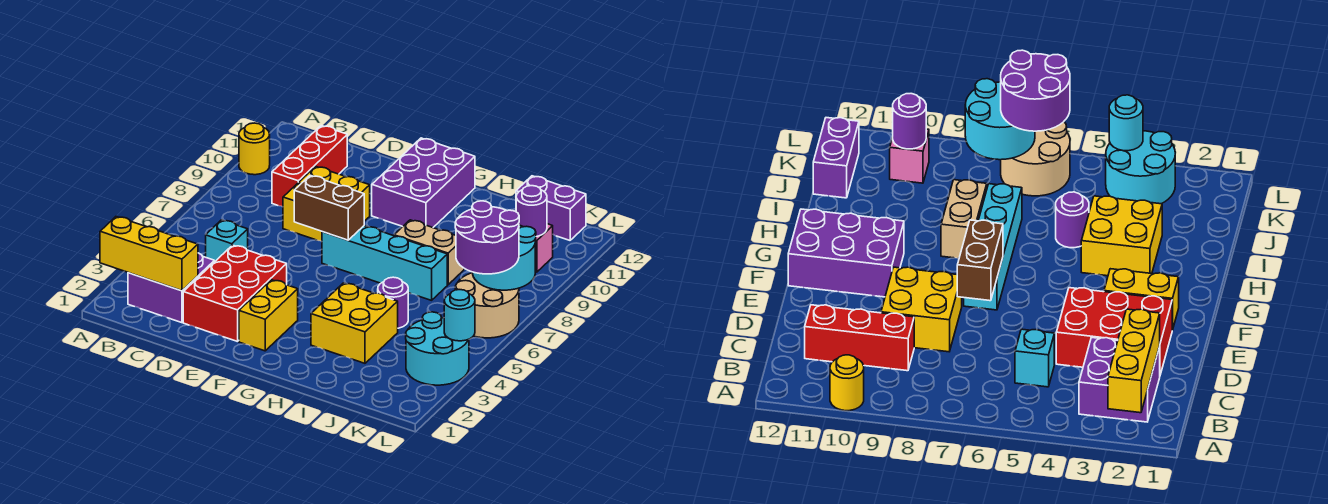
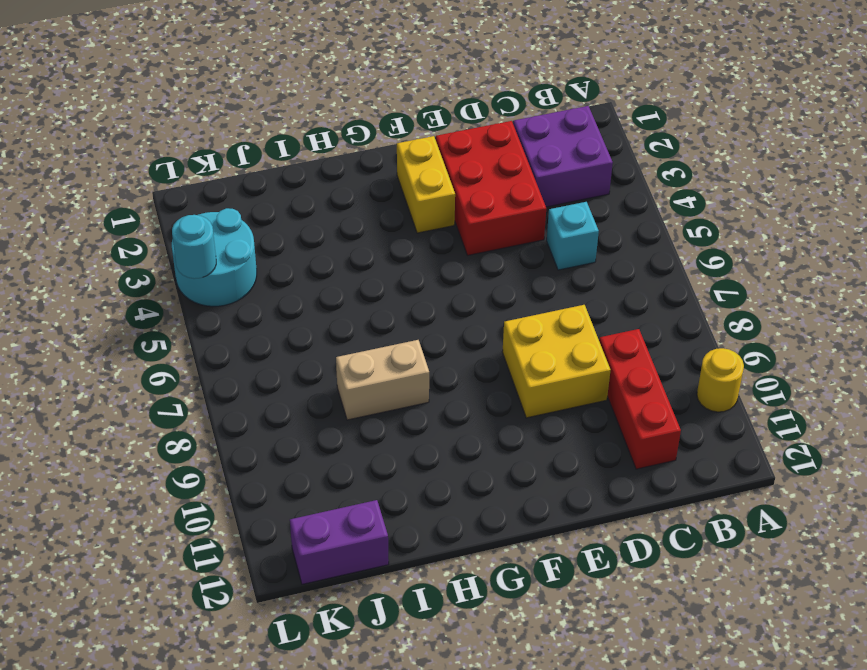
none -> cyan brick F7:I7 level 1
none -> purple brick F10:G12 level 1
none -> yellow brick H3:I4 level 1

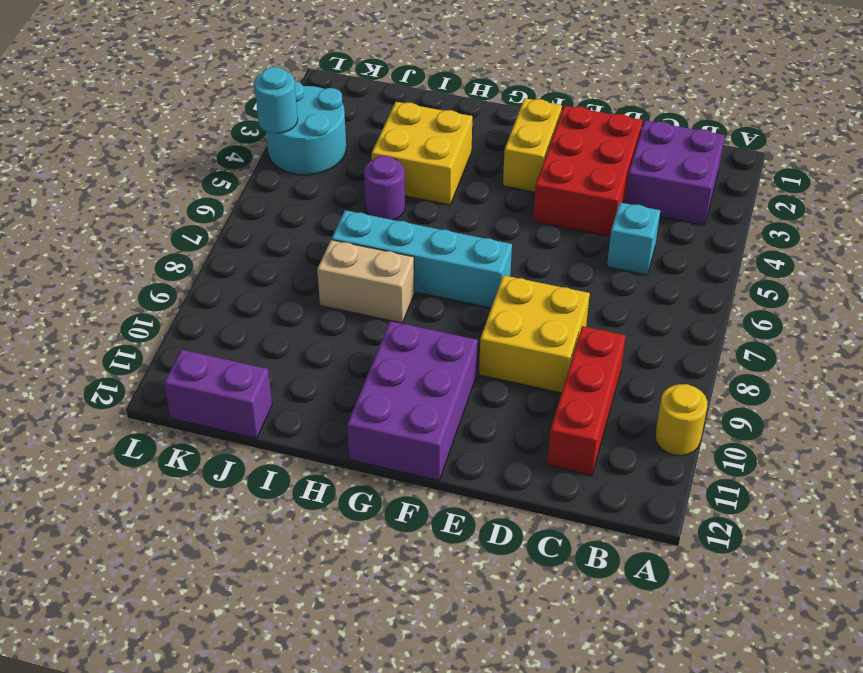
none -> tan round brick K6:L7 level 1
none -> pink brick K10 level 1
none -> yellow brick A2:C2 level 2

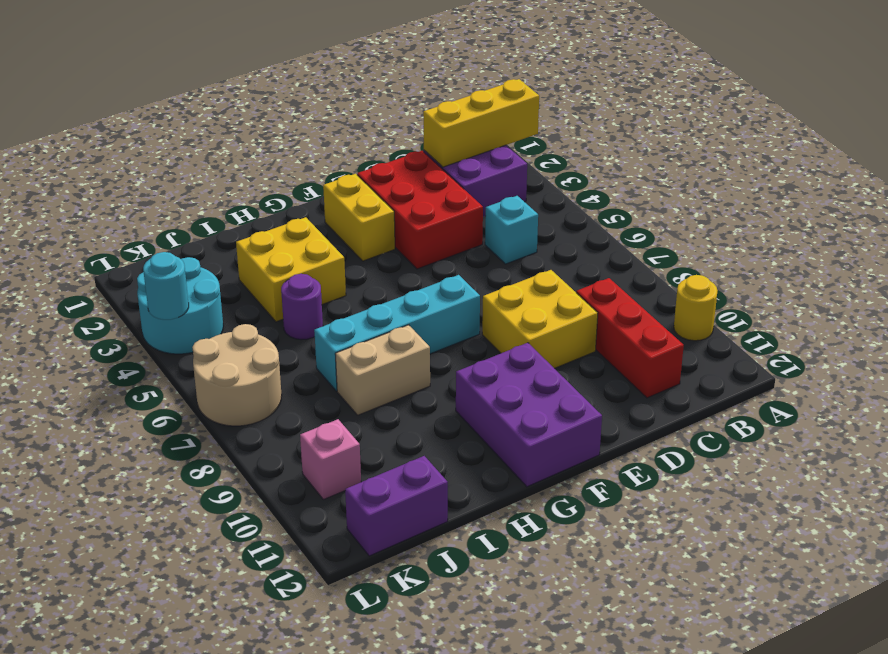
none -> brown brick E7:F7 level 2
none -> cyan round brick K7:L8 level 2
none -> purple round brick K10 level 2

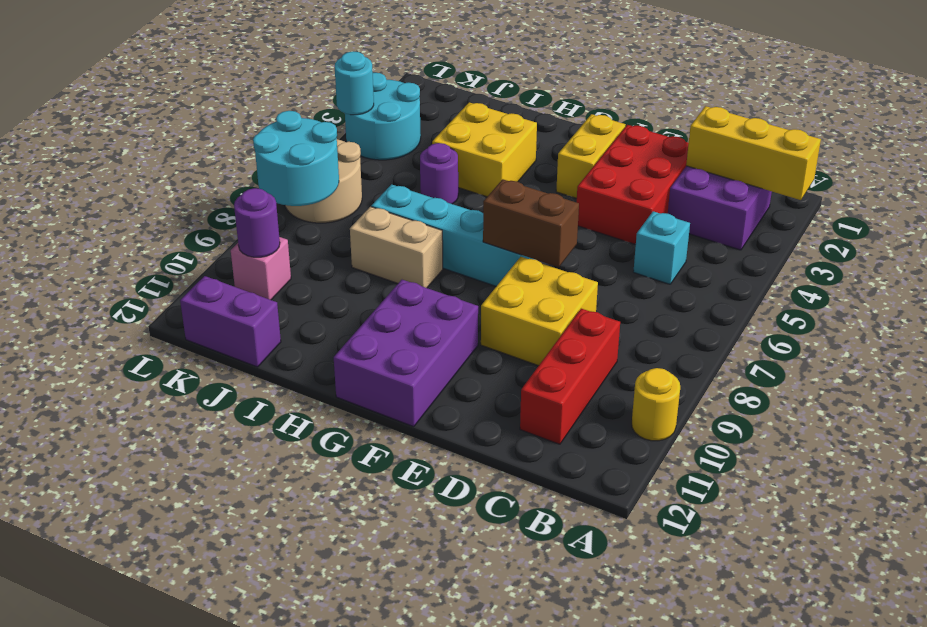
none -> purple round brick K6:L7 level 3

